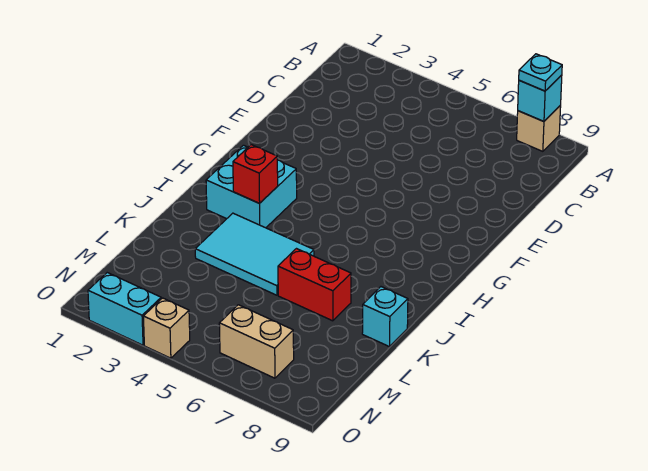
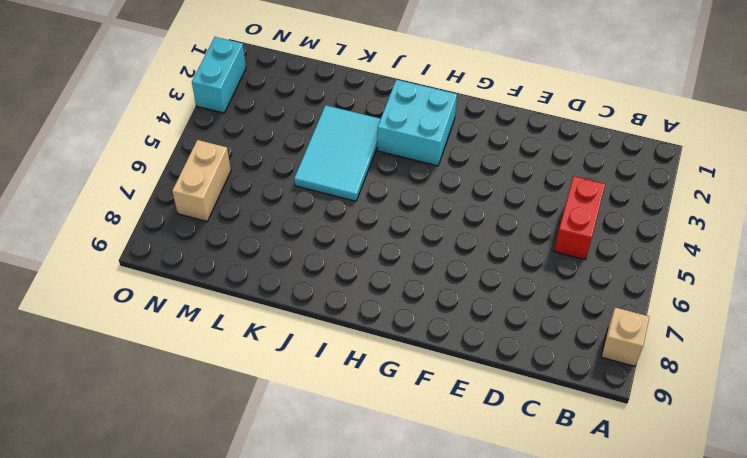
red brick C4:C5 level 1 -> red brick K6:K7 level 1
none -> cyan brick K9 level 1
none -> tan brick O4 level 1

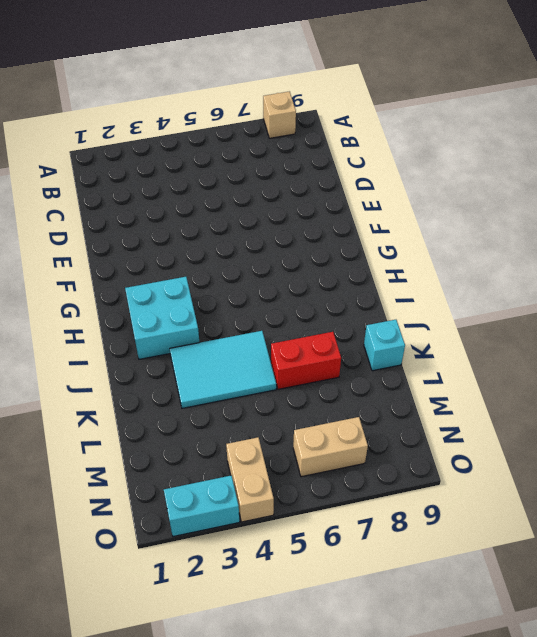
tan brick N4:O4 level 1 -> tan brick O4 level 1
none -> cyan brick A8 level 2
none -> red brick I3 level 2

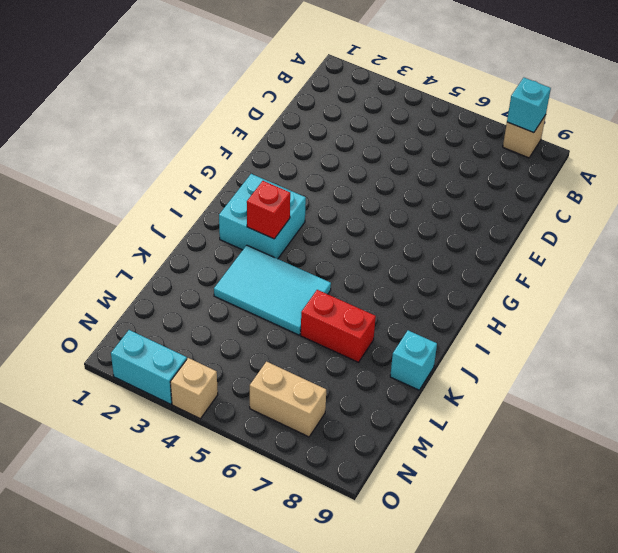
none -> cyan plate A8 level 3

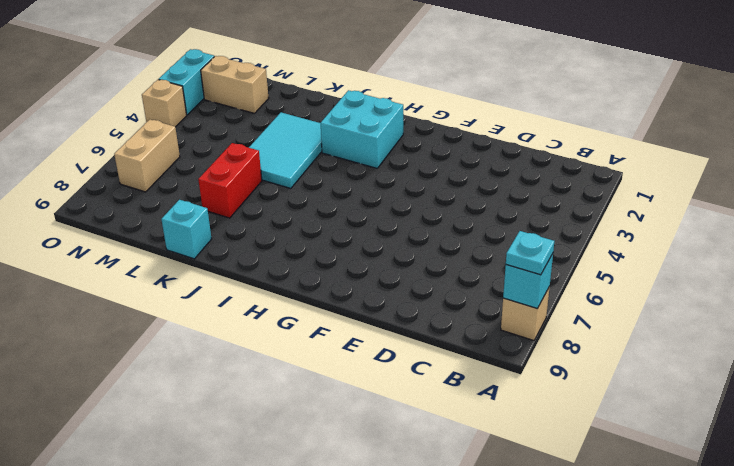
tan brick M2:N2 level 1 -> none
none -> red brick I3 level 2

